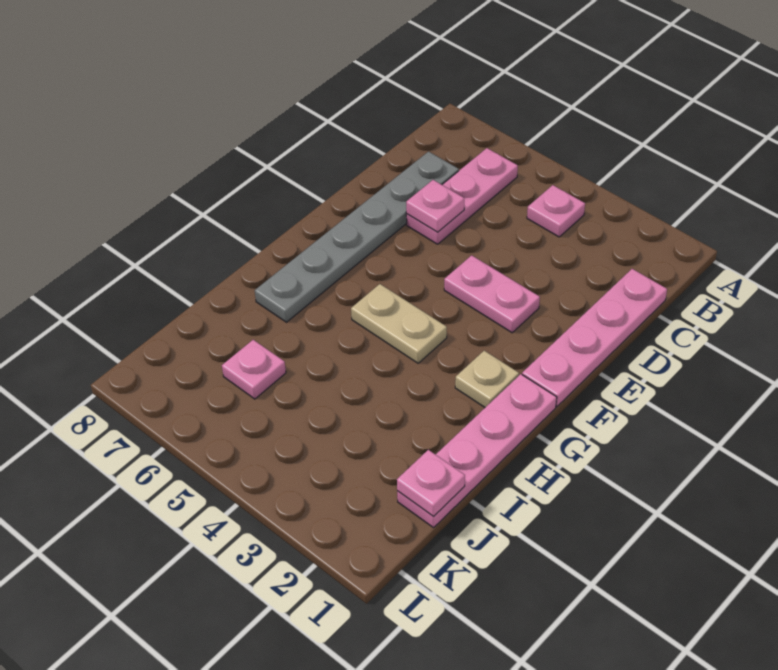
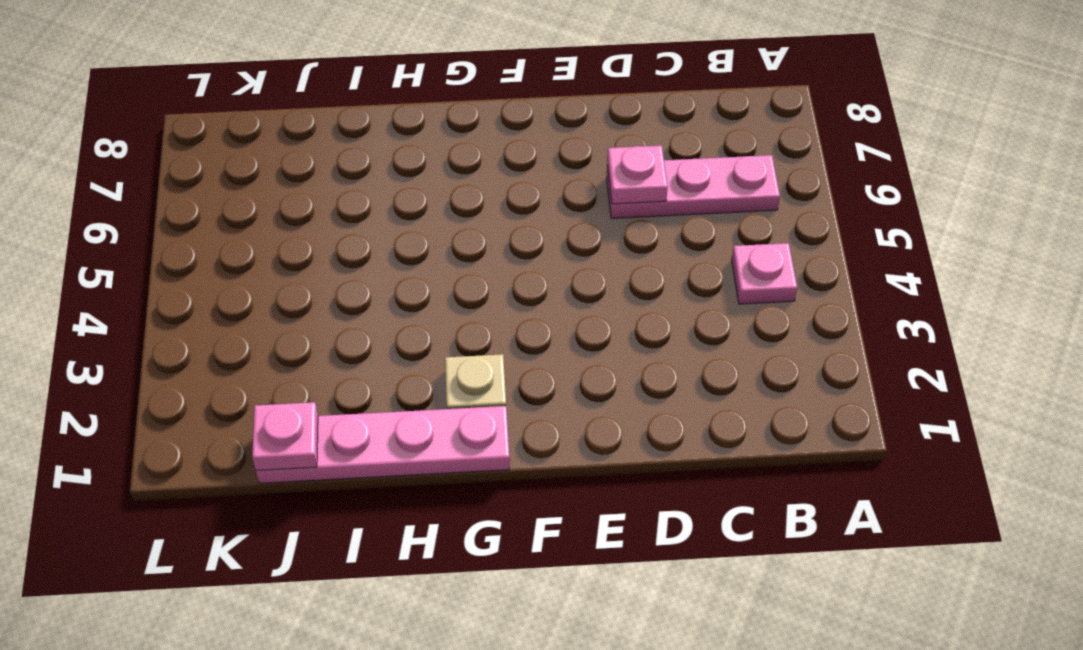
none -> pink plate C1:F1 level 1
none -> grey plate C7:H7 level 1

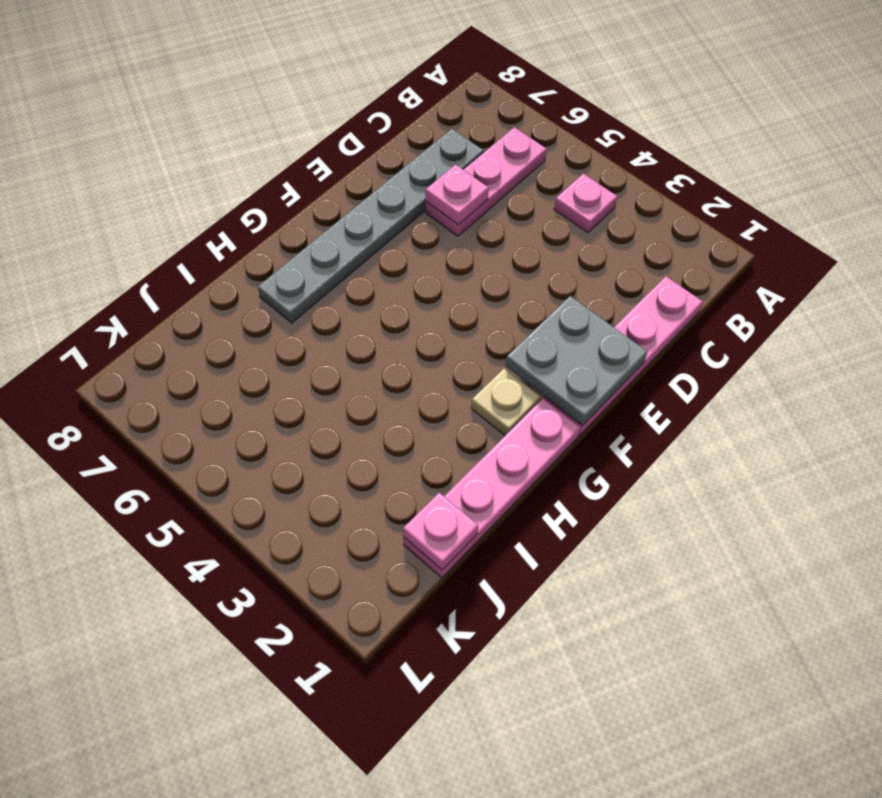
grey plate E1:F2 level 2 -> none
none -> pink plate E3:E4 level 1
none -> tan plate G4:G5 level 1

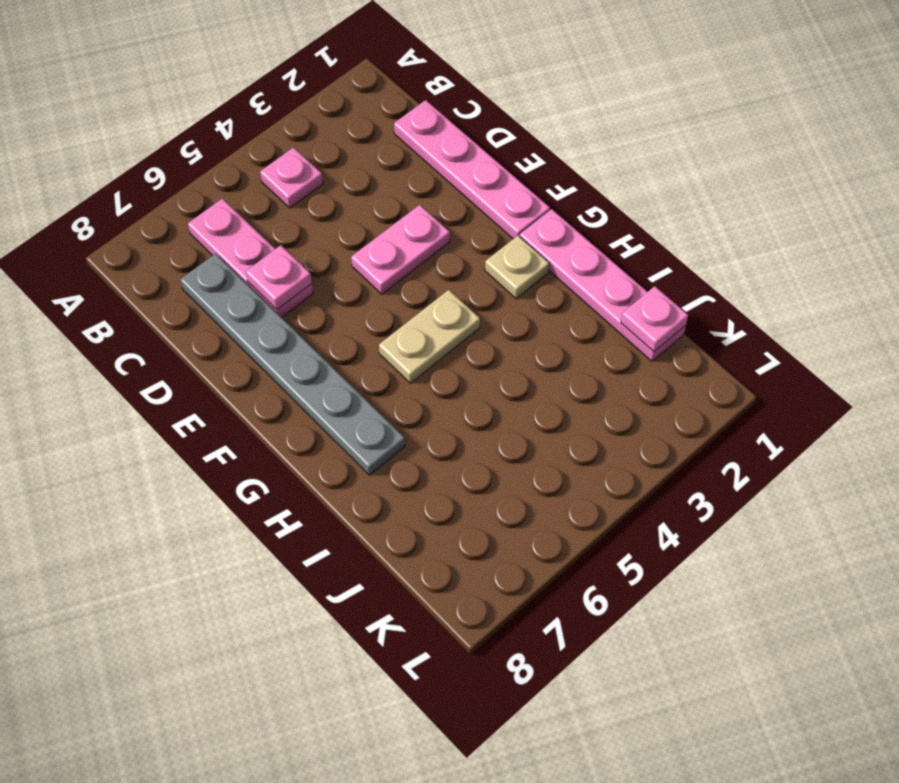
none -> pink plate J6 level 1

